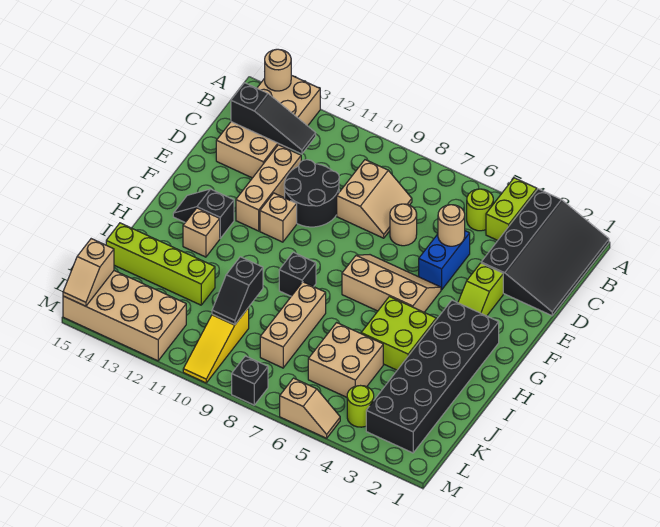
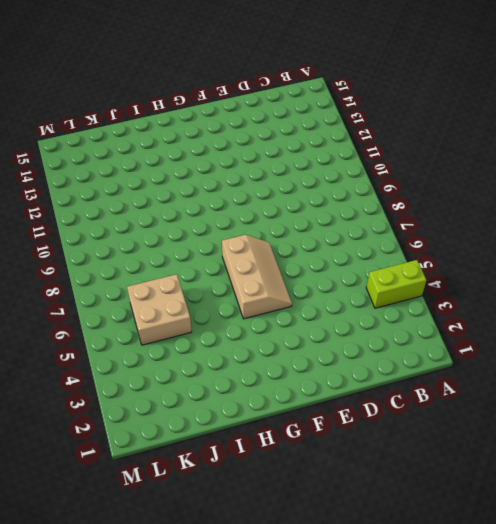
none -> black slope A1:D3 level 1 top 3
none -> tan brick A13:D14 level 1
none -> lime round brick B5 level 1
none -> tan slope C8:D9 level 1 top 9

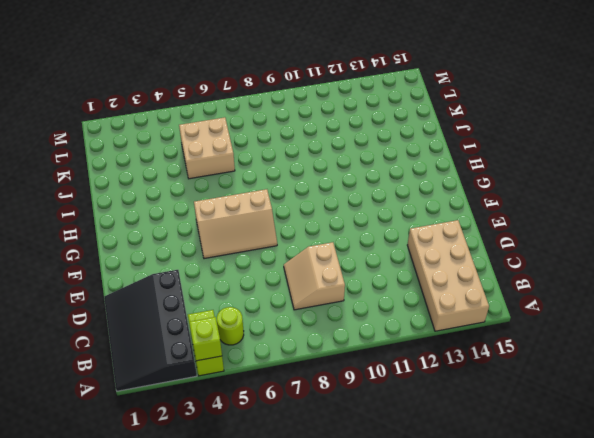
lime brick A4 level 2 -> none
none -> blue brick D5:E5 level 1
none -> tan round brick D7 level 1
none -> black round brick D10:E11 level 1
none -> tan brick D12:F12 level 1

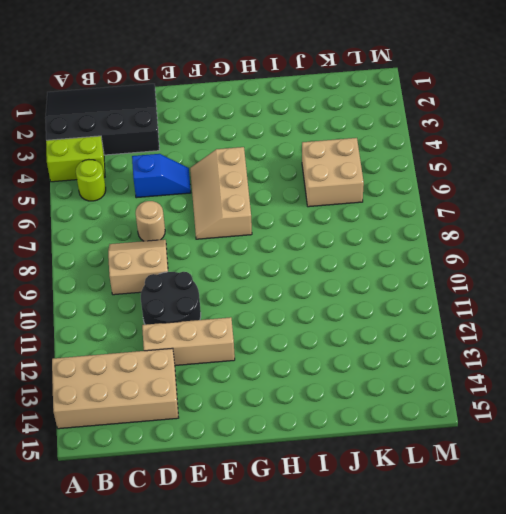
blue slope D5:E5 level 1 top D -> blue brick D5:E5 level 1
none -> lime slope E3:F3 level 1 top E
none -> tan brick F11 level 1
none -> black brick G2:L3 level 1
none -> black slope G13:G14 level 1 top 13

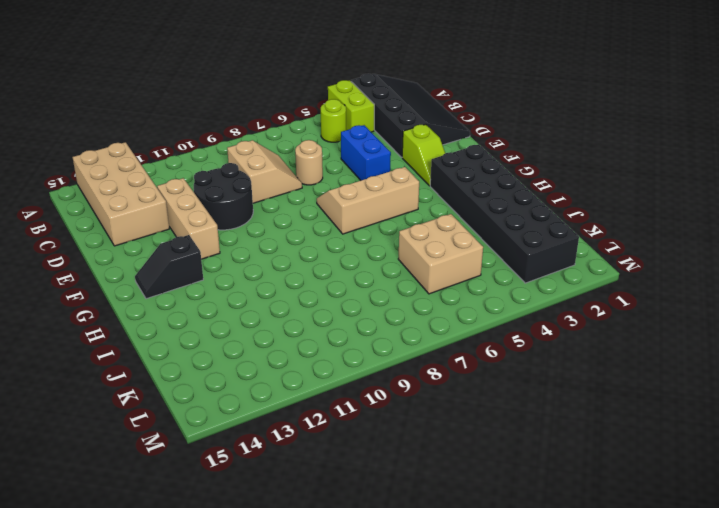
none -> tan brick F11 level 1
none -> lime brick H4:I5 level 1
none -> black brick H9 level 1
none -> tan brick H13 level 1

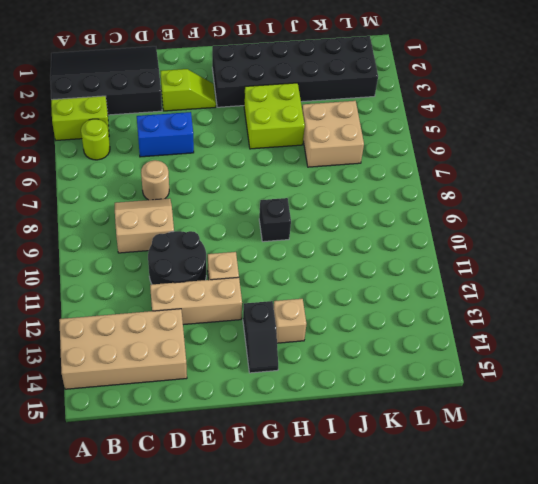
none -> tan slope F5:G7 level 1 top G
none -> tan brick I8:K8 level 1
none -> lime brick J12:J15 level 1
none -> yellow slope K10:M10 level 1 top K

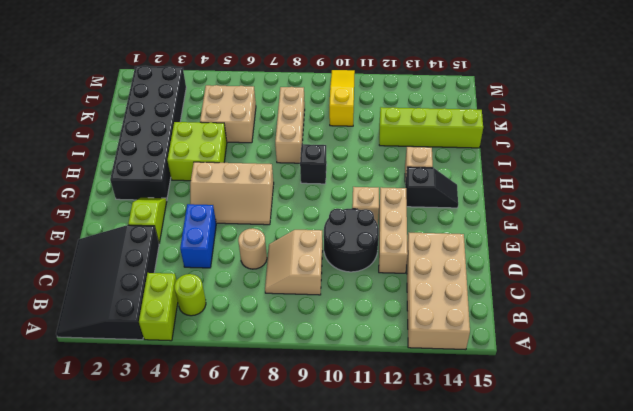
none -> lime round brick L4 level 1
none -> tan brick L12:M15 level 1
none -> tan slope M5:M6 level 1 top 6
none -> black brick M8 level 1

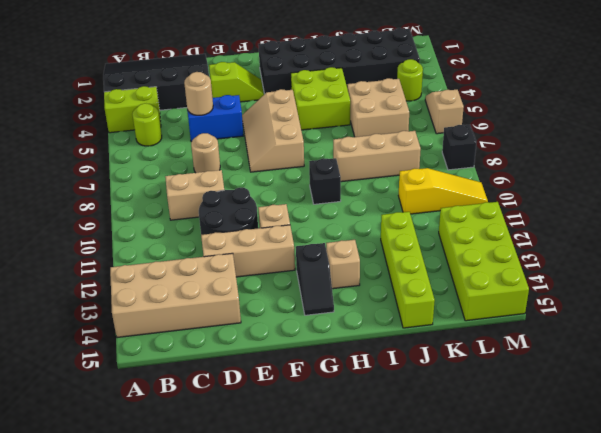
lime brick L12:M15 level 1 -> tan brick L12:M15 level 1
none -> tan round brick A14 level 2
none -> black slope C12:C14 level 2 top 14
none -> black slope J10:K10 level 2 top J
none -> tan slope L15:M15 level 2 top L

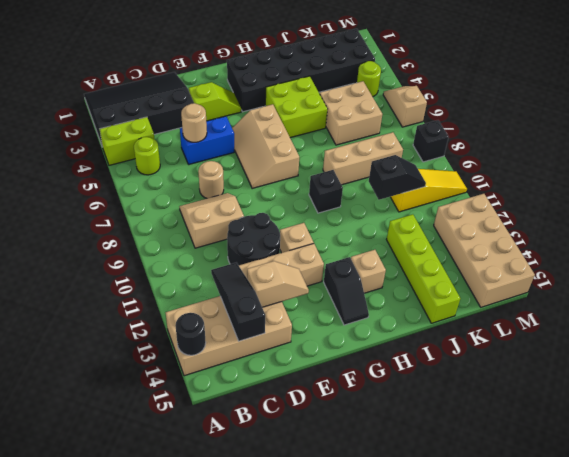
black round brick A14 level 2 -> tan round brick A14 level 2
tan slope D13:E13 level 2 top D -> tan slope L15:M15 level 2 top L

